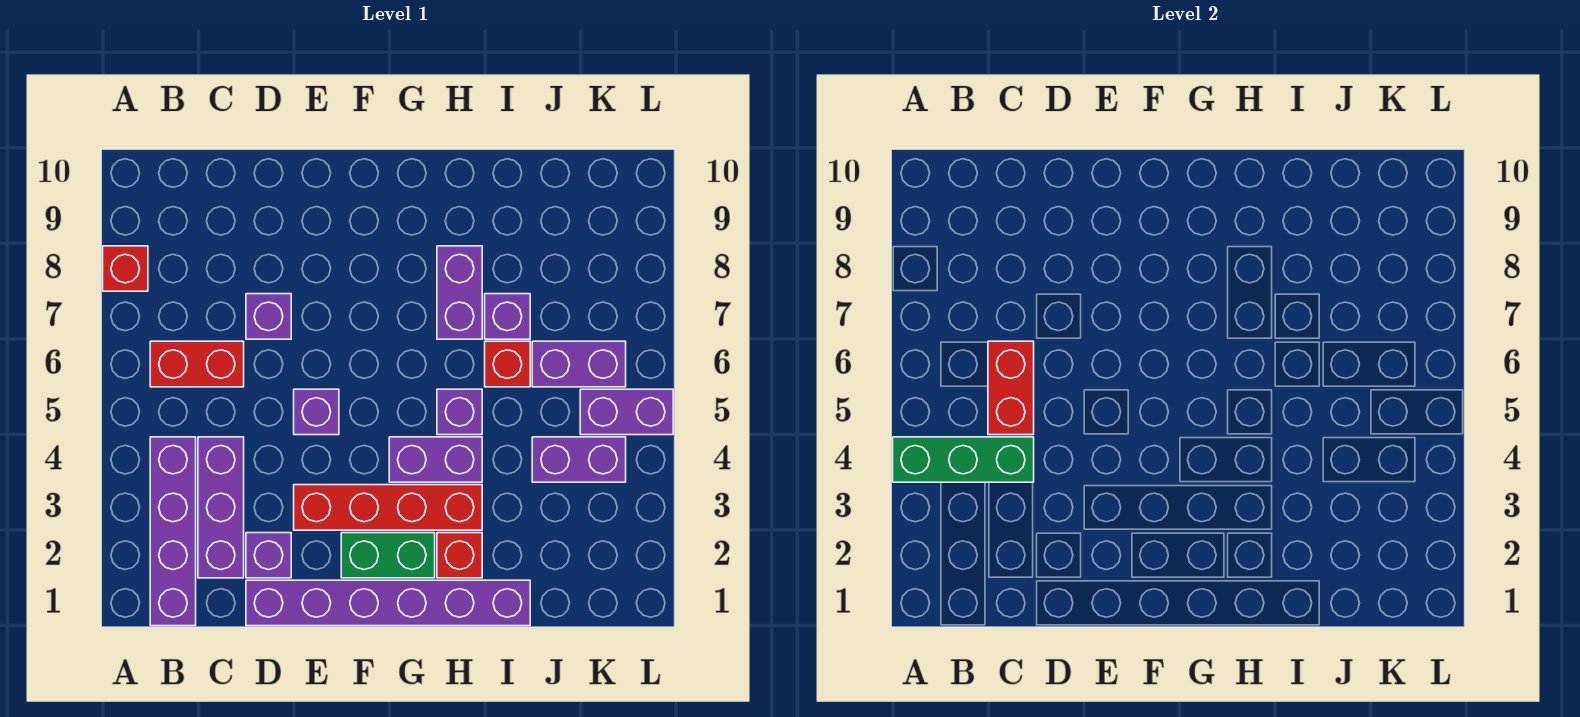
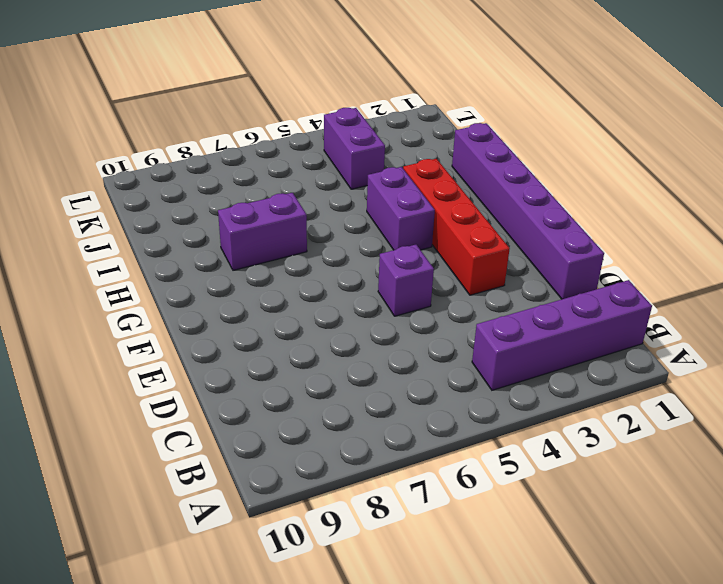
none -> red brick A8 level 1
none -> red brick B6:C6 level 1
none -> purple brick C2:C4 level 1

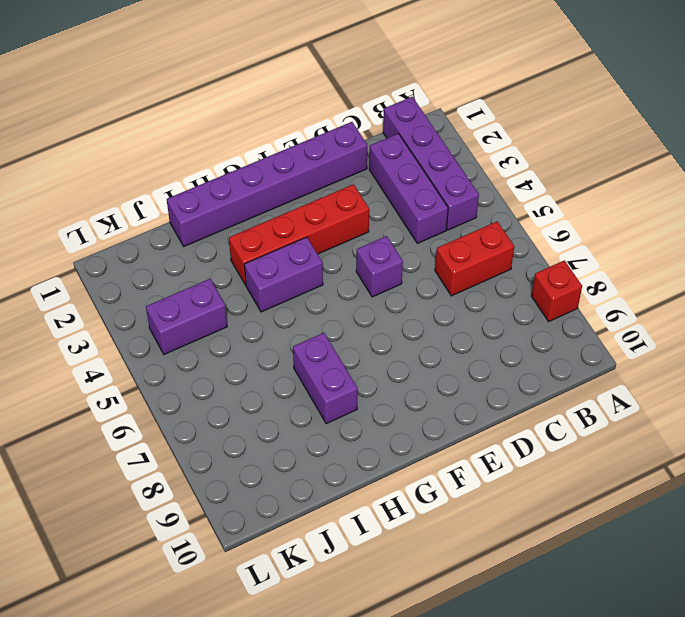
none -> purple brick D2 level 1
none -> purple brick D7 level 1
none -> green brick F2:G2 level 1

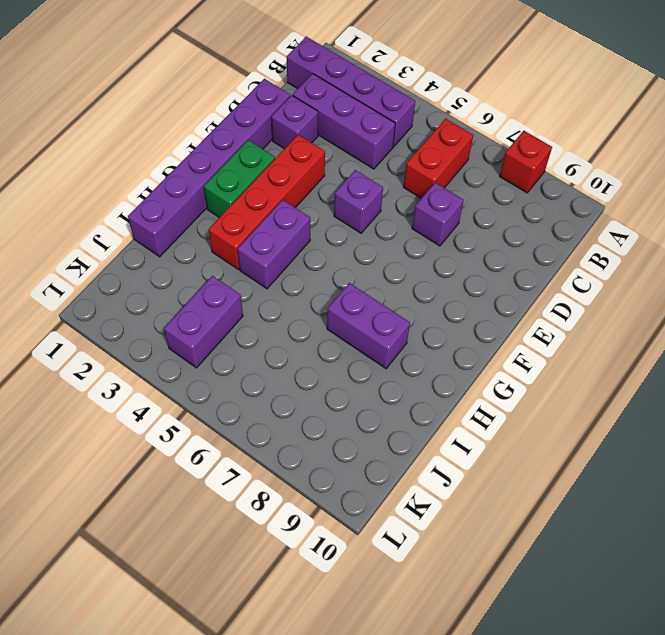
none -> red brick H2 level 1
none -> purple brick H5 level 1
none -> red brick I6 level 1

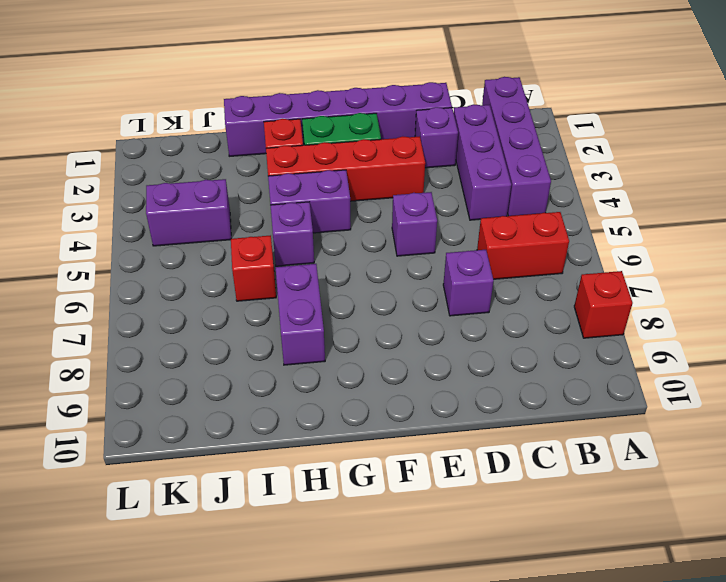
none -> purple brick I7 level 1
none -> purple brick J6:K6 level 1
none -> purple brick K5:L5 level 1

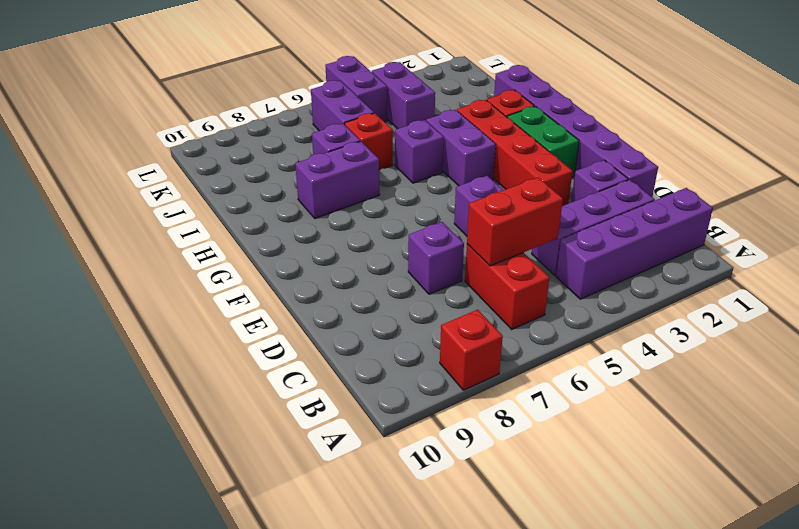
none -> green brick A4:C4 level 2

